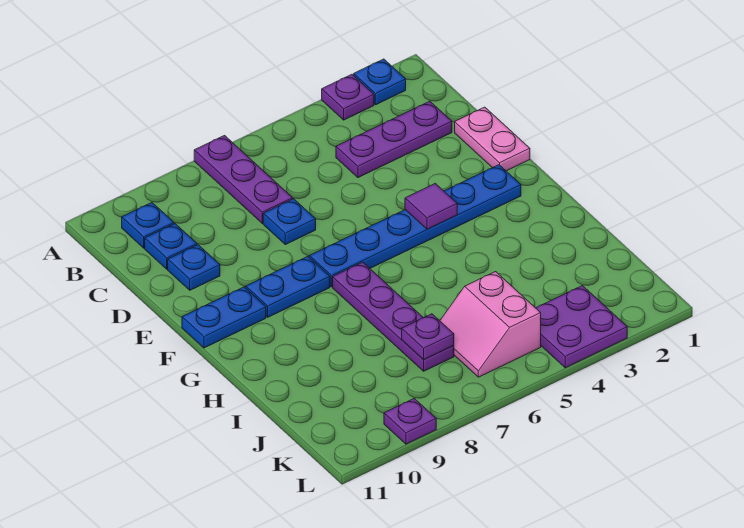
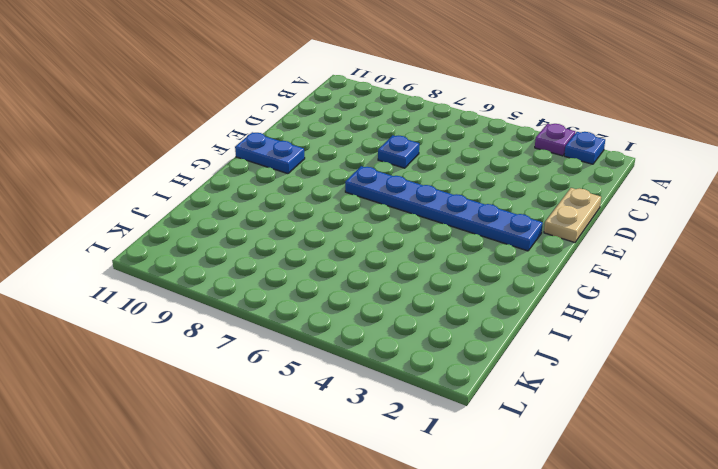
tan plate D1:E1 level 1 -> pink plate D1:E1 level 1
none -> purple plate A7:C7 level 1
none -> blue plate B10 level 1
none -> purple plate C2:C4 level 1

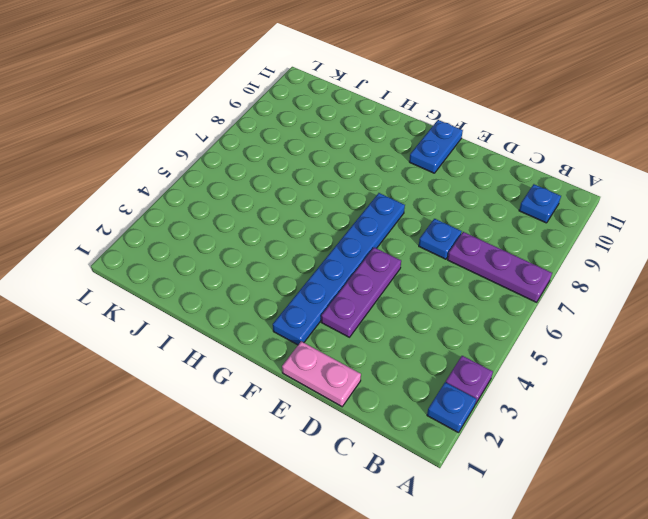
purple plate E3:E5 level 1 -> purple plate C2:C4 level 1
none -> blue plate C10 level 1
none -> blue plate D10 level 1
none -> blue plate F8:F9 level 1

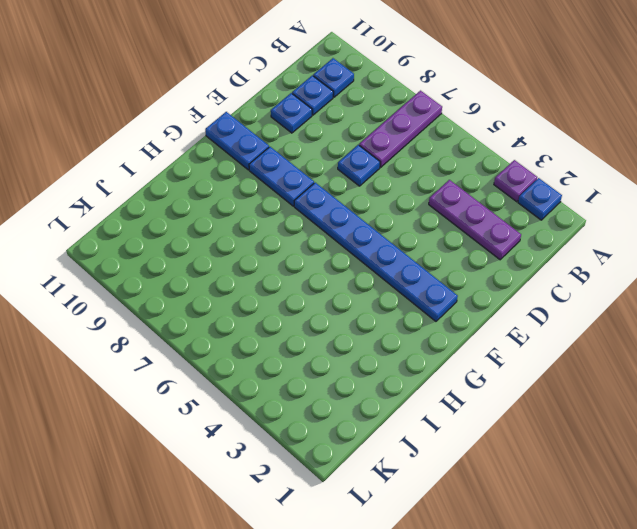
none -> pink plate D1:E1 level 1
none -> purple plate G7:J7 level 1
none -> pink slope J5:K6 level 1 top 5

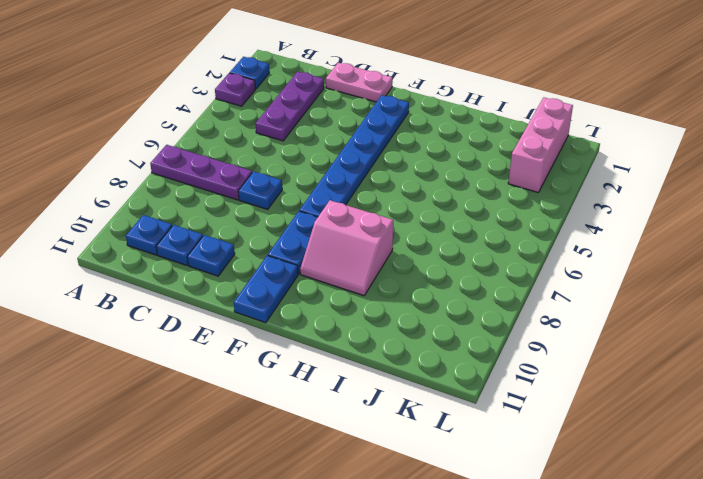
pink slope G8:H9 level 1 top 8 -> pink slope J5:K6 level 1 top 5
pink brick K1:K3 level 1 -> purple plate K3:L4 level 1
none -> purple plate G7:J7 level 1
none -> purple plate L9 level 1
none -> purple tile F4 level 2

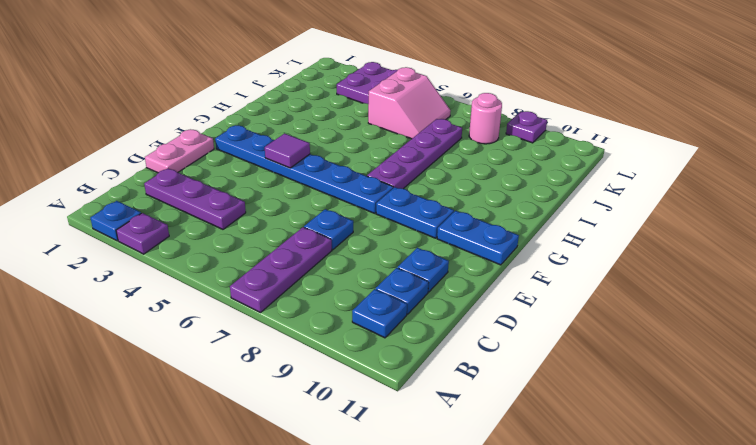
pink round brick K8 level 1 -> none
none -> purple plate J7 level 2

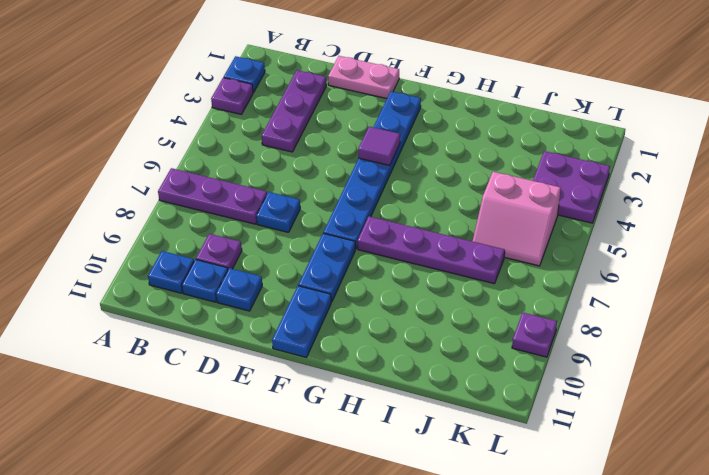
purple plate C9 level 1 -> purple plate J7 level 2

